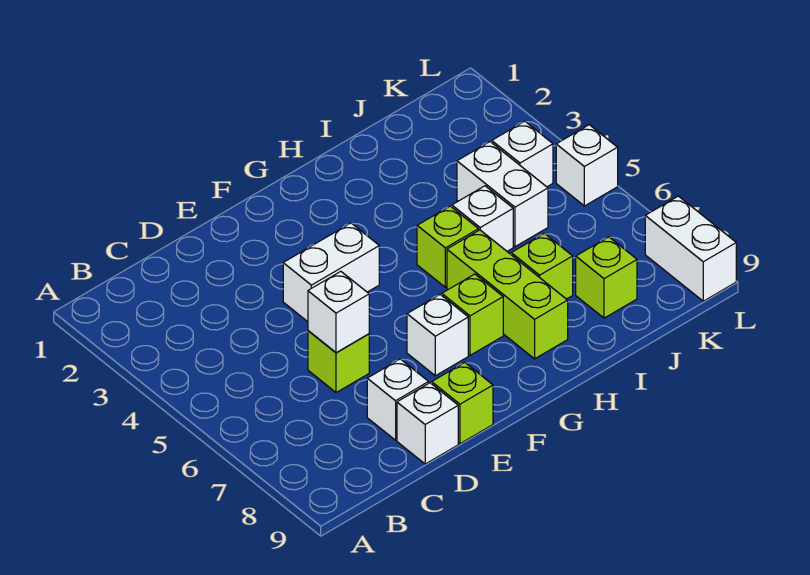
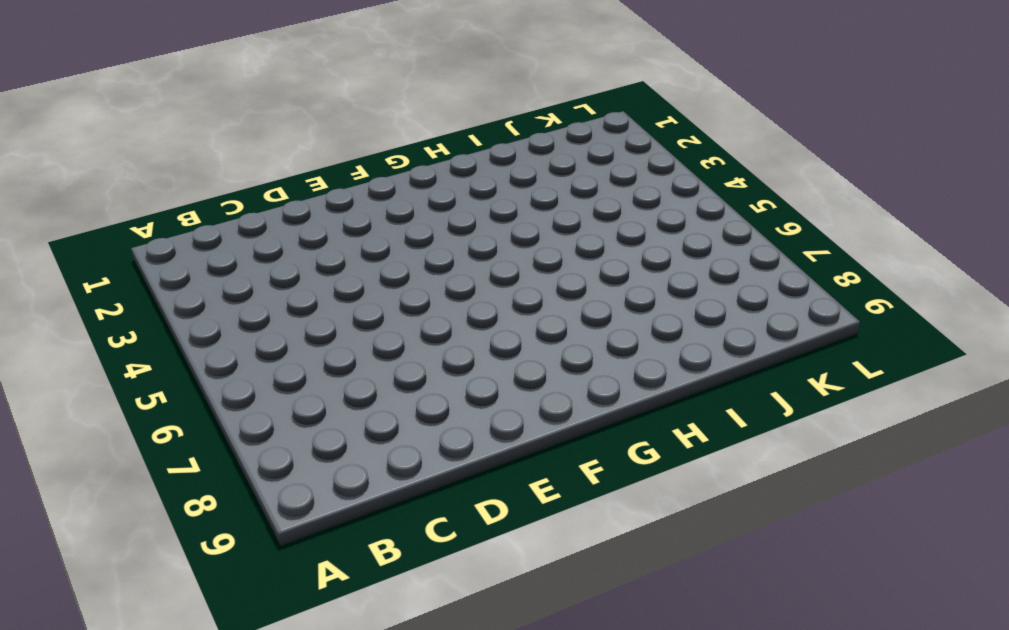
none -> lime brick D6 level 1
none -> white brick D8 level 1
none -> white brick D9 level 1

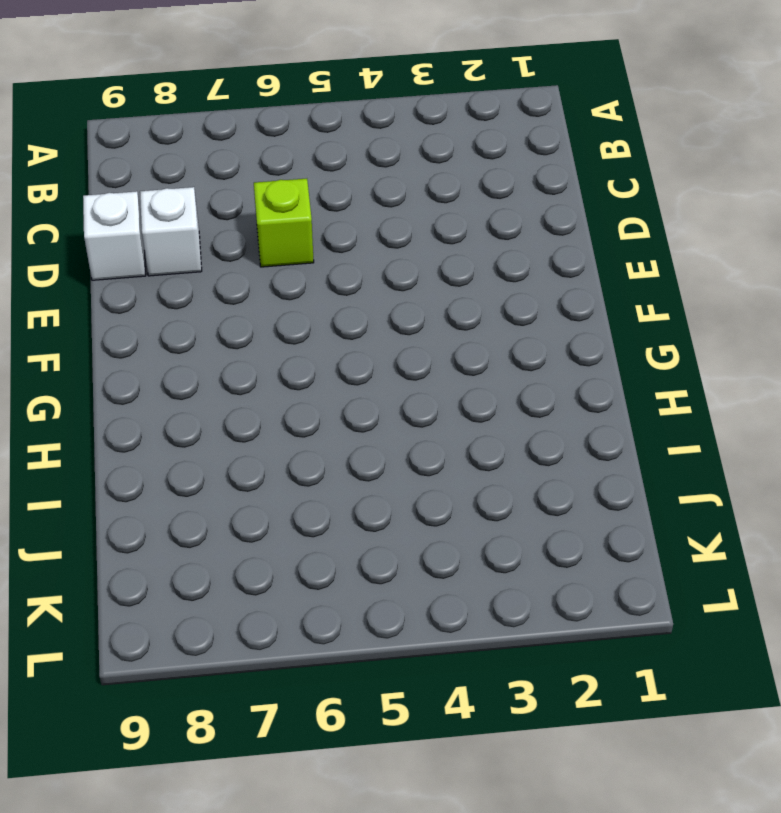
none -> white brick E4:F4 level 1
none -> lime brick E9 level 1
none -> white brick F7 level 1

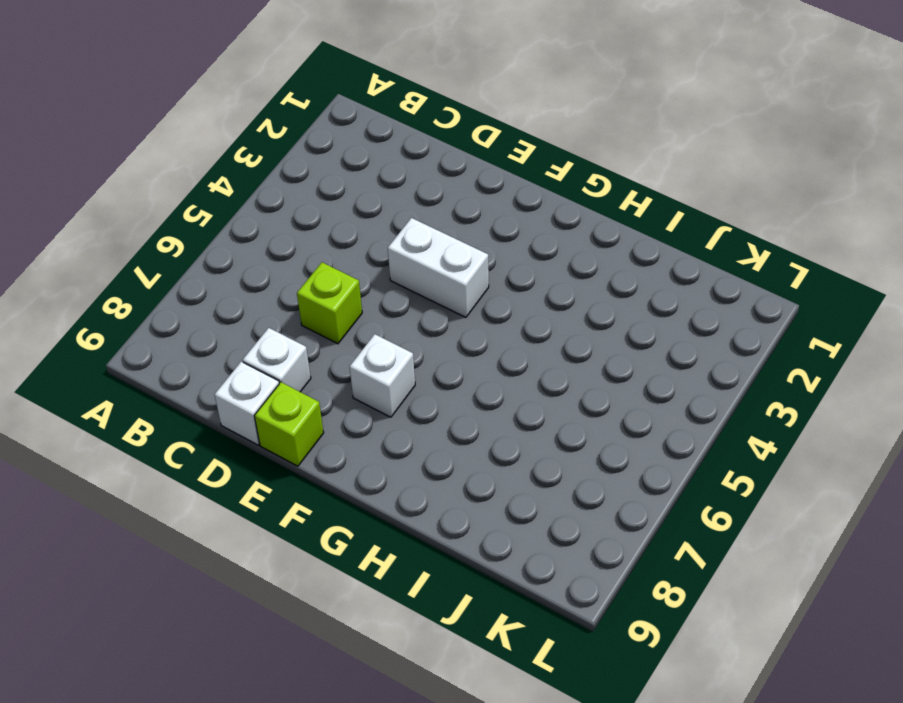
none -> lime brick G7 level 1
none -> lime brick H5 level 1
none -> lime brick H6:H8 level 1

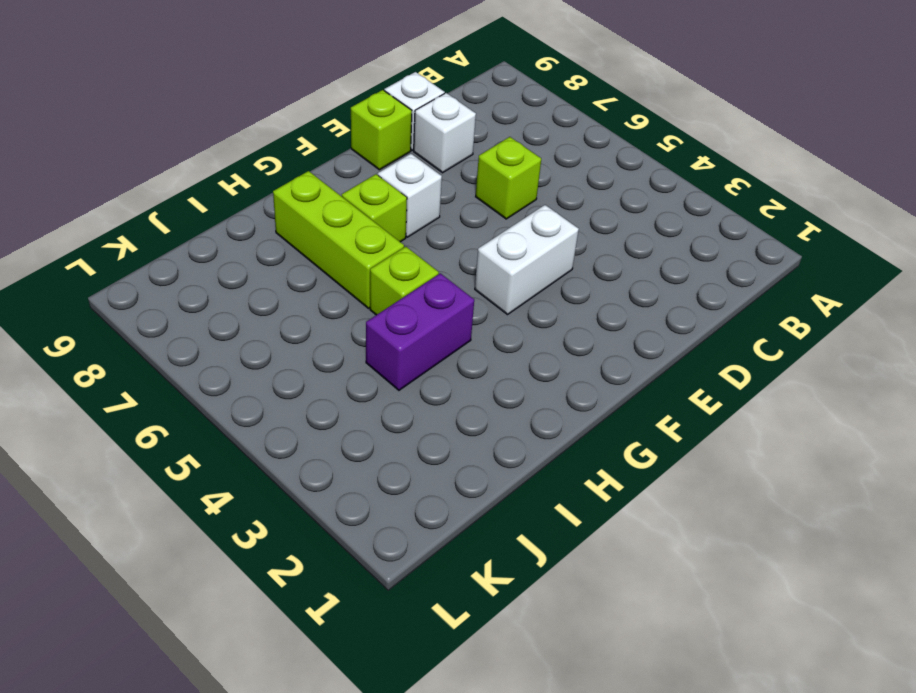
purple brick H4:I4 level 1 -> none
none -> white brick I5 level 1
none -> lime brick I7 level 1
none -> white brick J4:J5 level 1

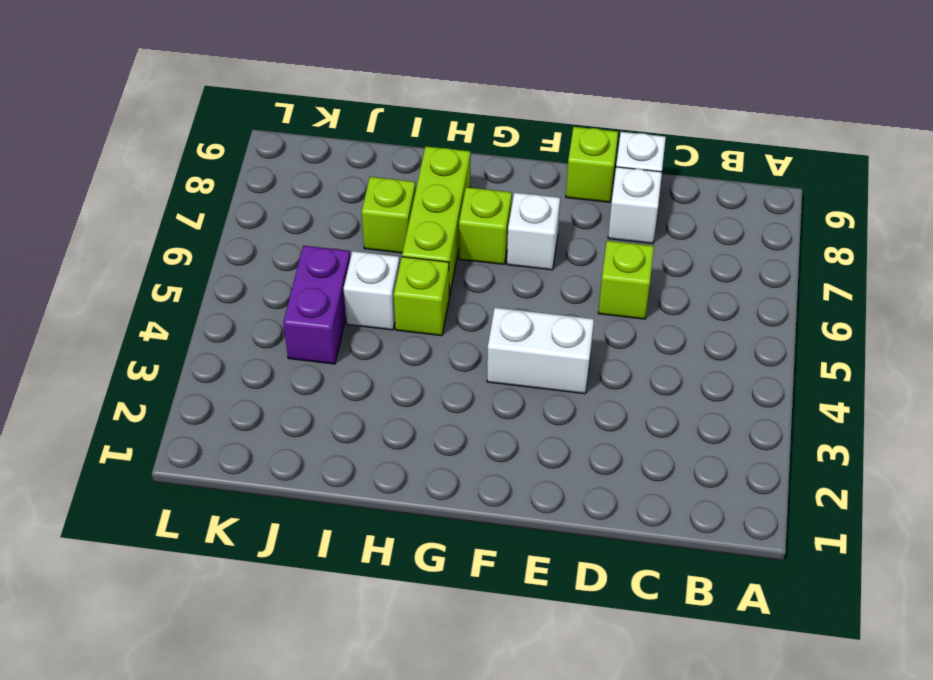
purple brick J4:J5 level 1 -> white brick J4:J5 level 1
none -> lime brick J8 level 1
none -> white brick K4 level 1
none -> white brick L5 level 1

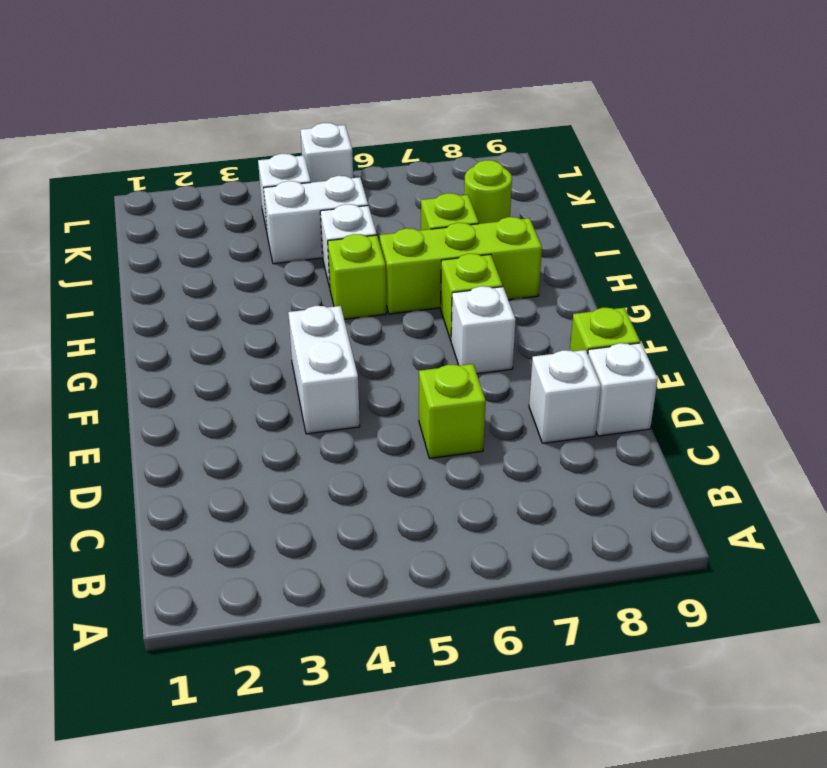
lime round brick J8 level 1 -> lime brick J8 level 1
none -> white brick L8:L9 level 1
none -> white brick D6 level 2

